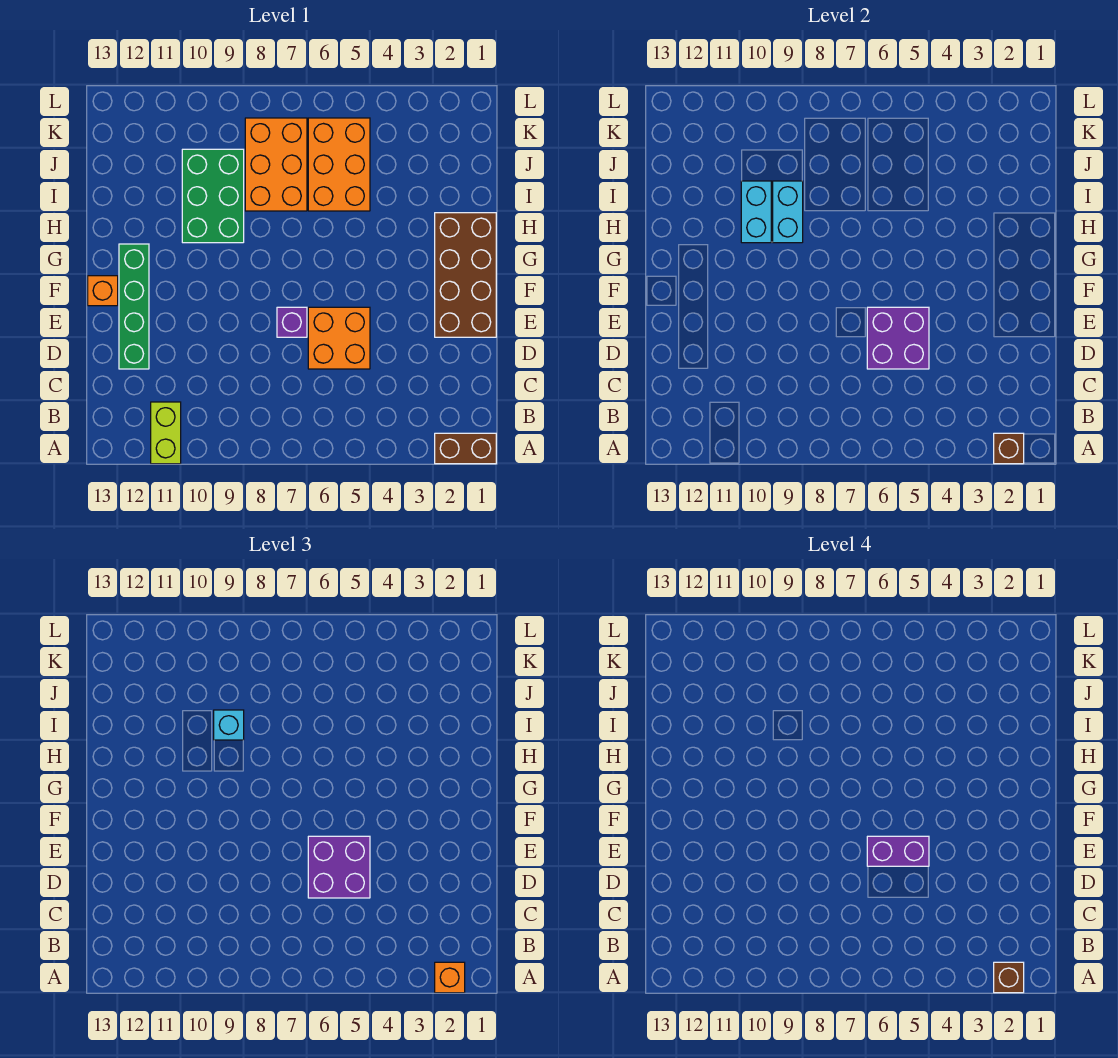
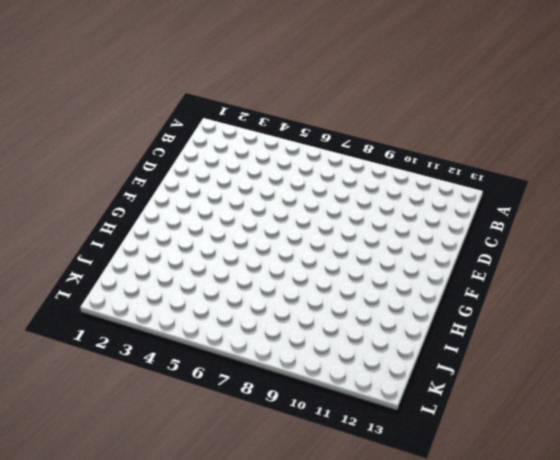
none -> brown brick A1:A2 level 1
none -> lime brick A11:B11 level 1
none -> orange brick D5:E6 level 1

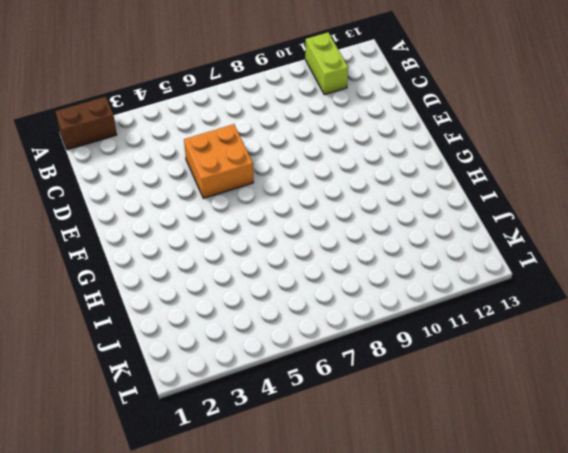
none -> green brick D12:G12 level 1
none -> brown brick E1:H2 level 1
none -> purple brick E7 level 1

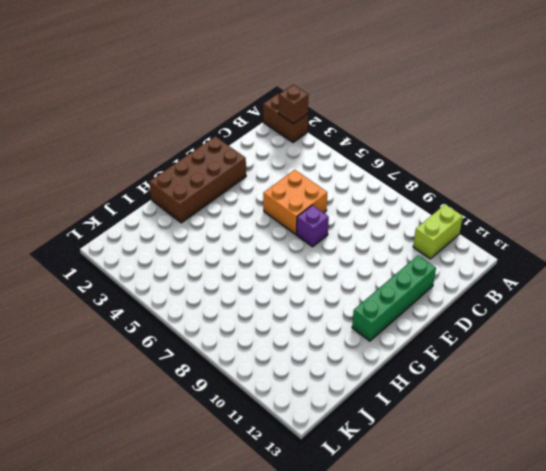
none -> orange brick F13 level 1
none -> green brick H9:J10 level 1
none -> orange brick I5:K6 level 1

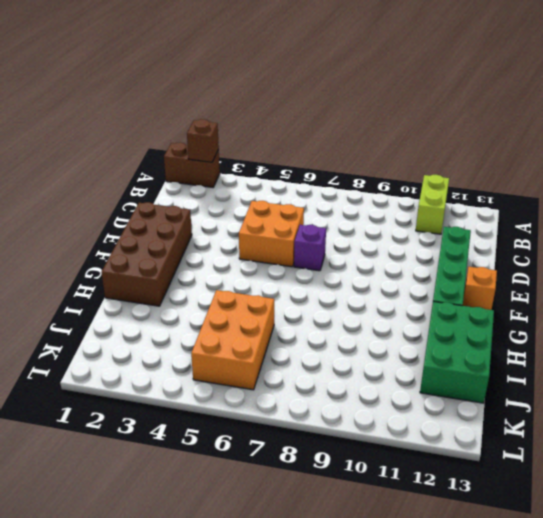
green brick H12:J13 level 1 -> green brick H9:J10 level 1
none -> orange brick I7:K8 level 1
none -> purple brick D5:E6 level 2
none -> cyan brick H9:I9 level 2

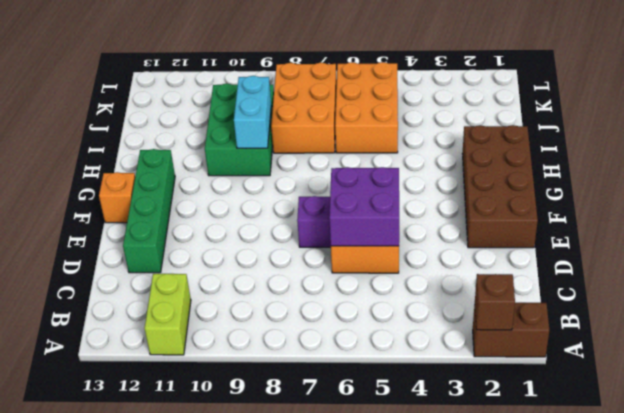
none -> cyan brick H10:I10 level 2
none -> orange brick A2 level 3
none -> purple brick D5:E6 level 3

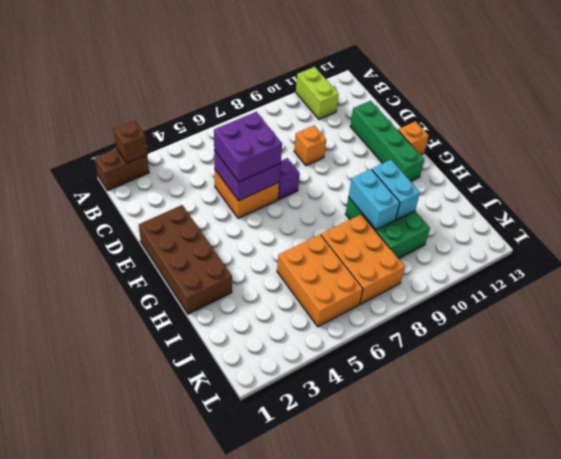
orange brick D9 level 1 -> orange brick A2 level 3
none -> cyan brick I9 level 3
none -> brown brick A2 level 4
none -> purple brick E5:E6 level 4

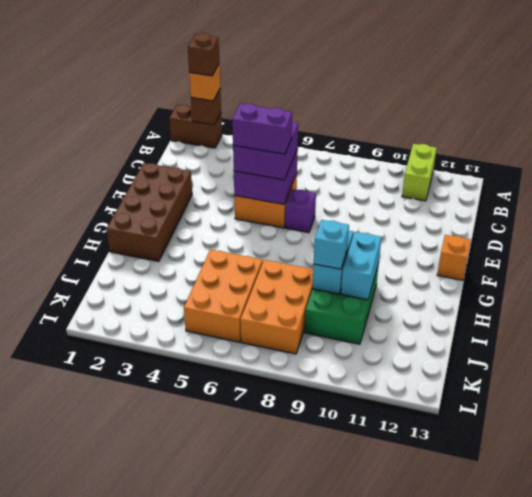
none -> green brick D12:G12 level 1

